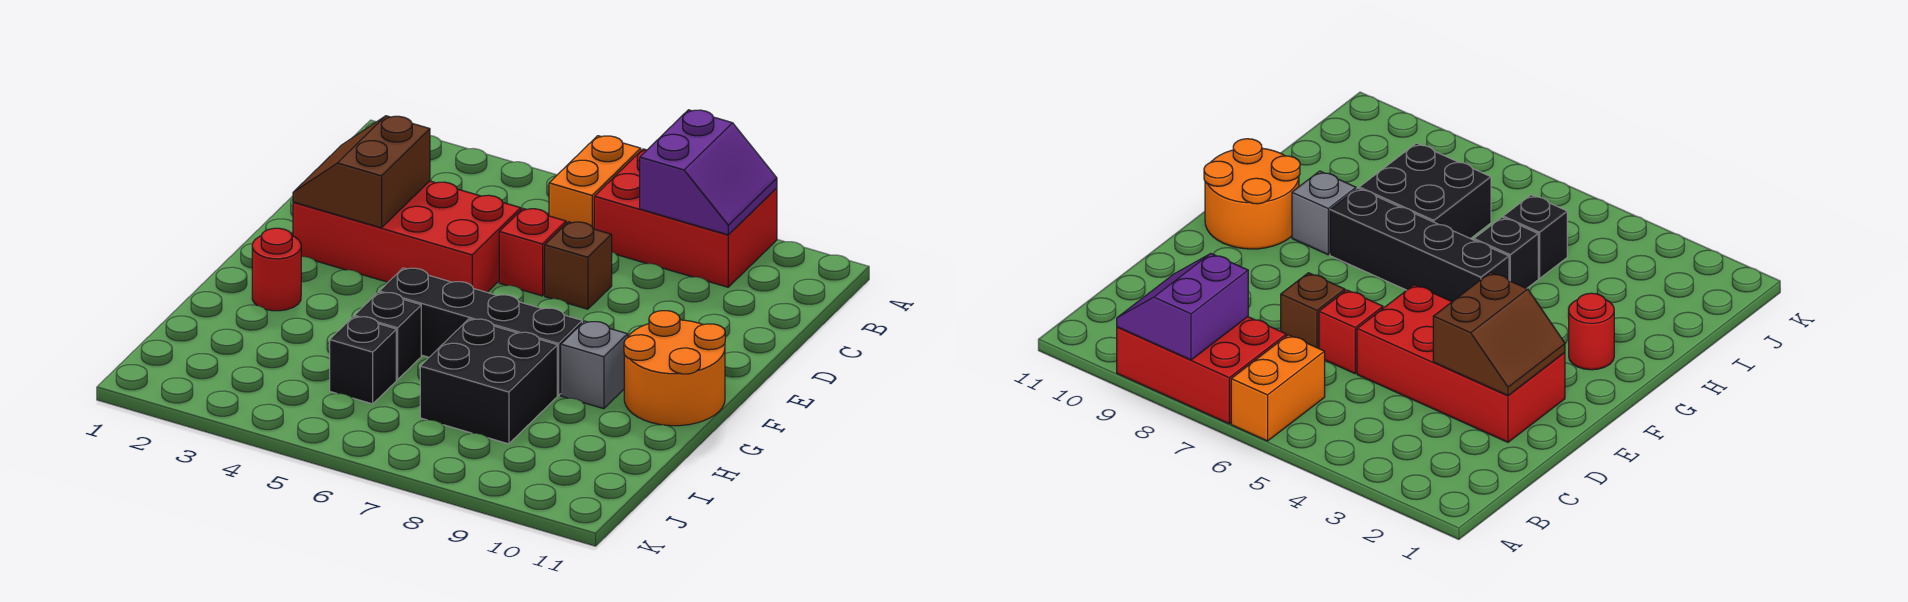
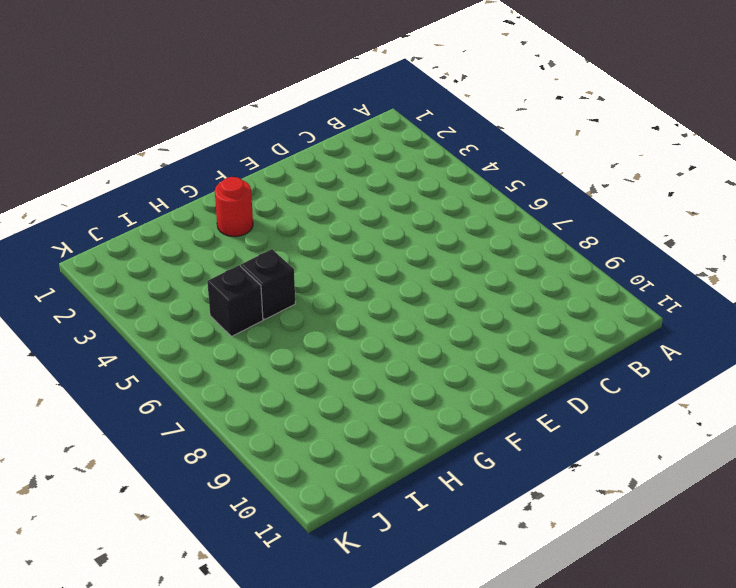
none -> orange brick A6:B6 level 1
none -> red brick A7:B9 level 1
none -> red brick D2:E5 level 1

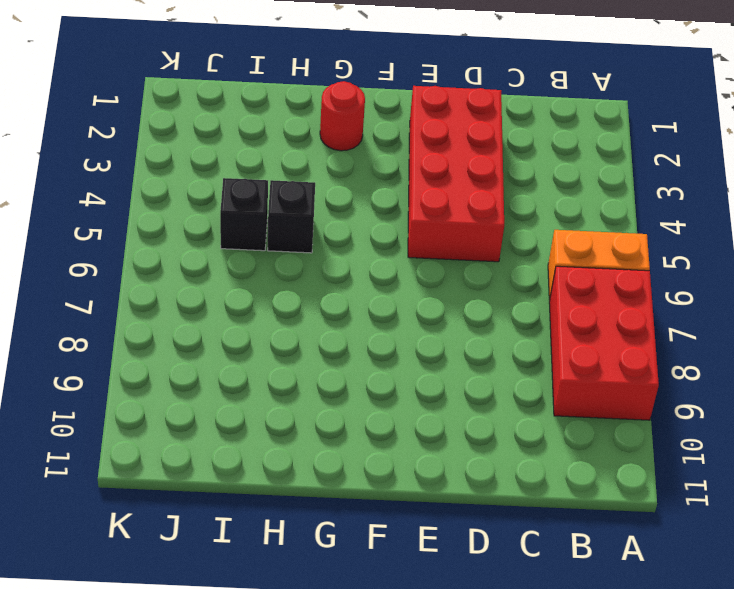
none -> red brick D6 level 1
none -> brown brick D7 level 1
none -> orange round brick F10:G11 level 1

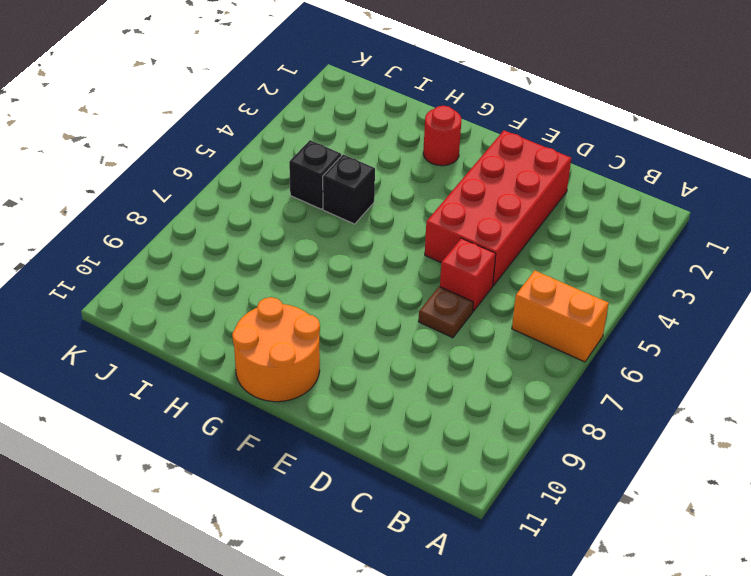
brown plate D7 level 1 -> brown brick D7 level 1
none -> red brick A7:B9 level 1
none -> black brick G5:G8 level 1
none -> grey brick G9 level 1

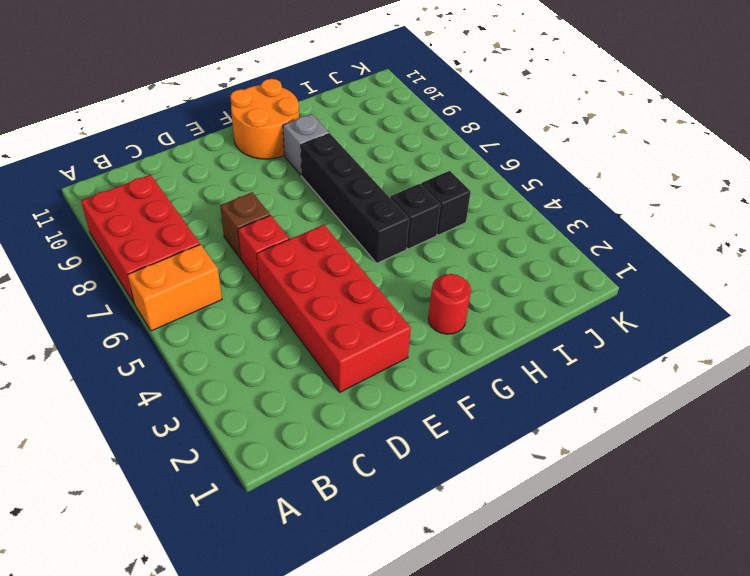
none -> black brick H7:I8 level 1
none -> purple slope A8:B9 level 2 top 8
none -> brown slope D2:E3 level 2 top 3

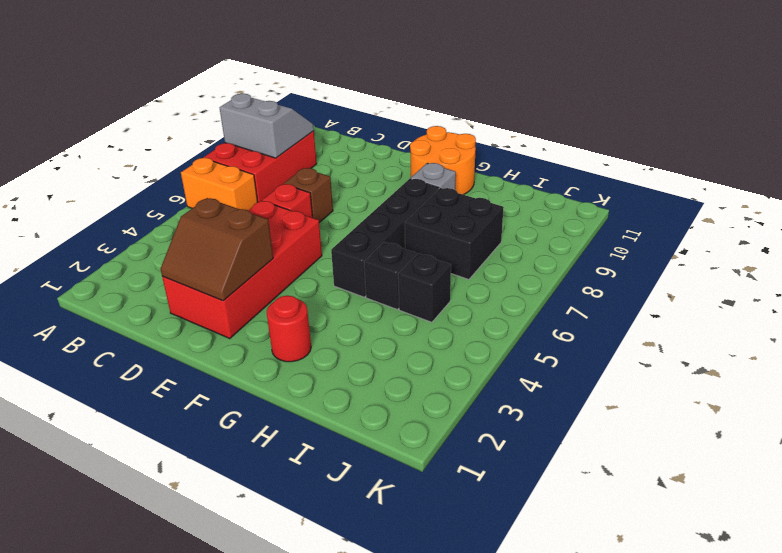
grey slope A8:B9 level 2 top 8 -> purple slope A8:B9 level 2 top 8

